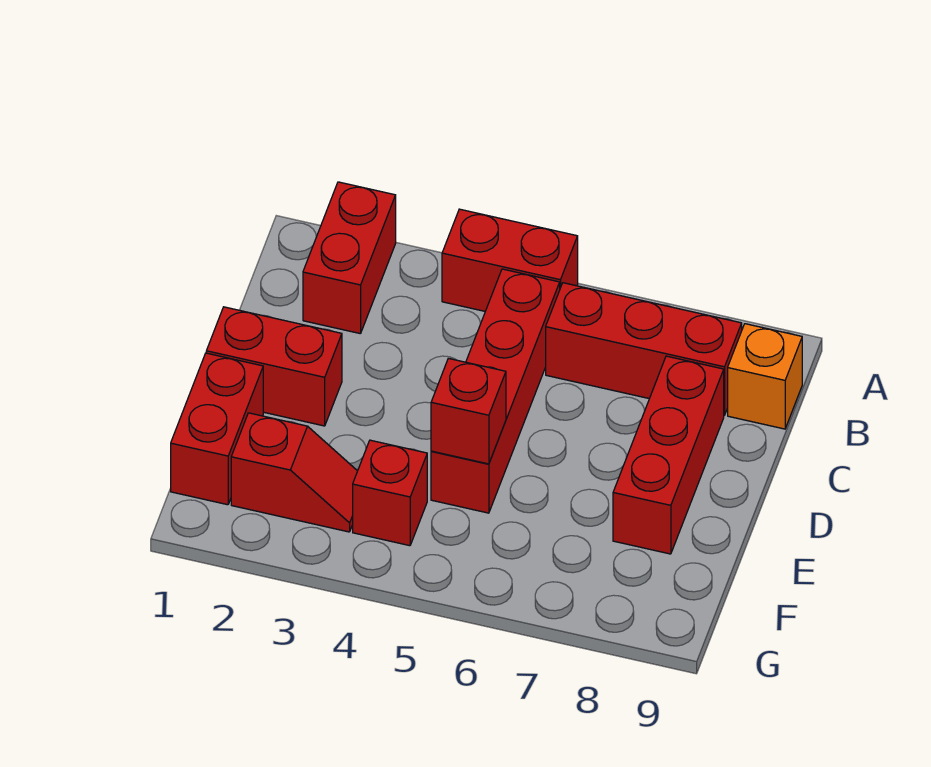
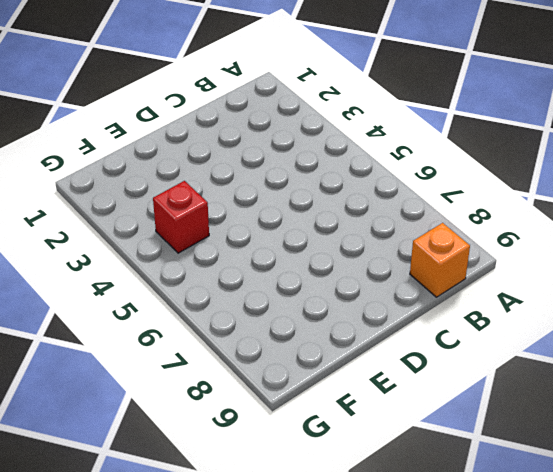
none -> red brick A2:B2 level 1
none -> red brick A4:A5 level 1

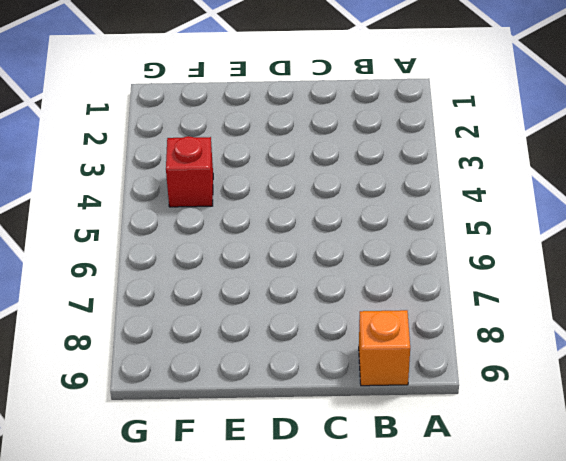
none -> red brick A2:B2 level 1
none -> red brick A4:A5 level 1

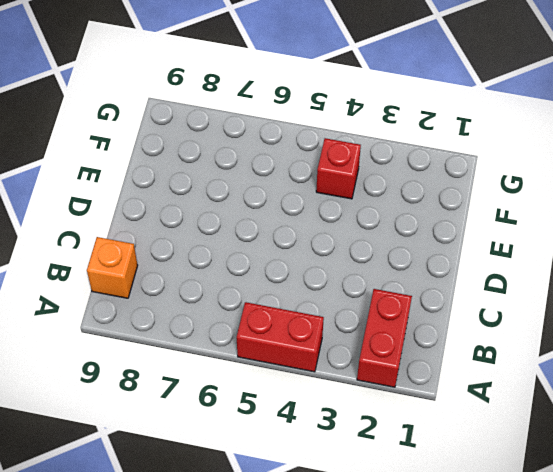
none -> red brick B5:E5 level 1
none -> red brick B6:B8 level 1

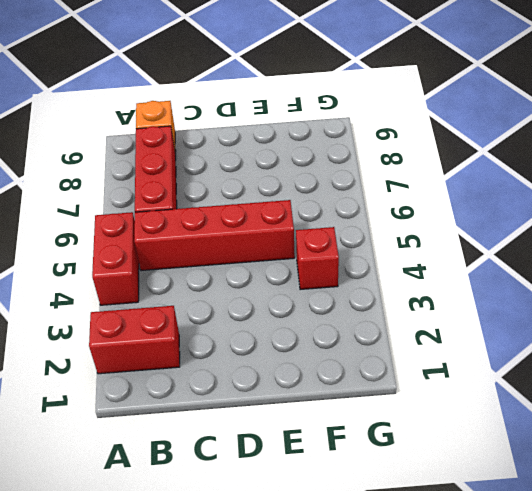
none -> red brick C8:E8 level 1
none -> red brick D1:D2 level 1

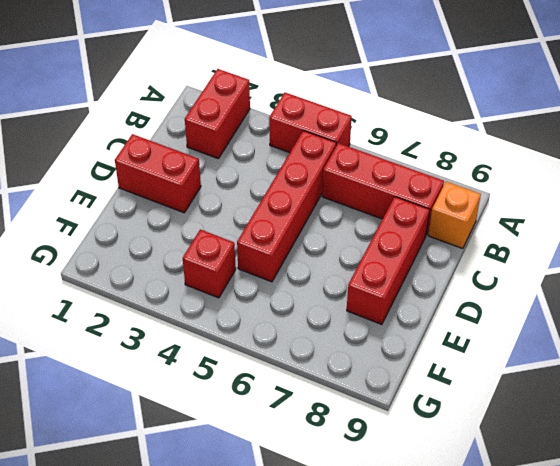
none -> red brick E1:F1 level 1
none -> red slope F2:F3 level 1 top 2

